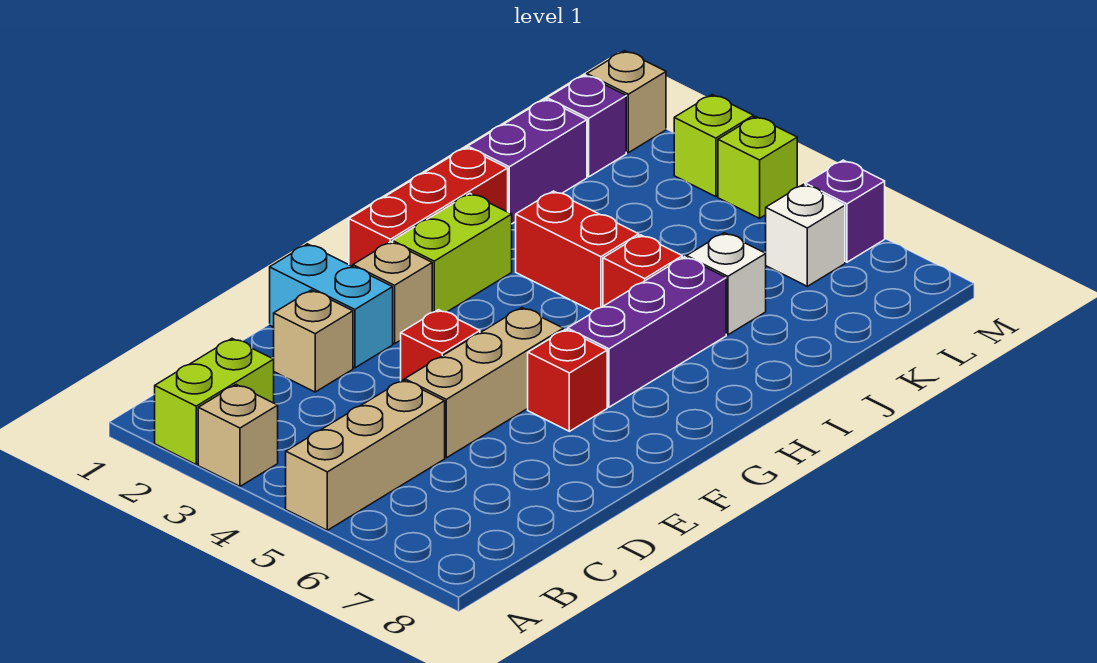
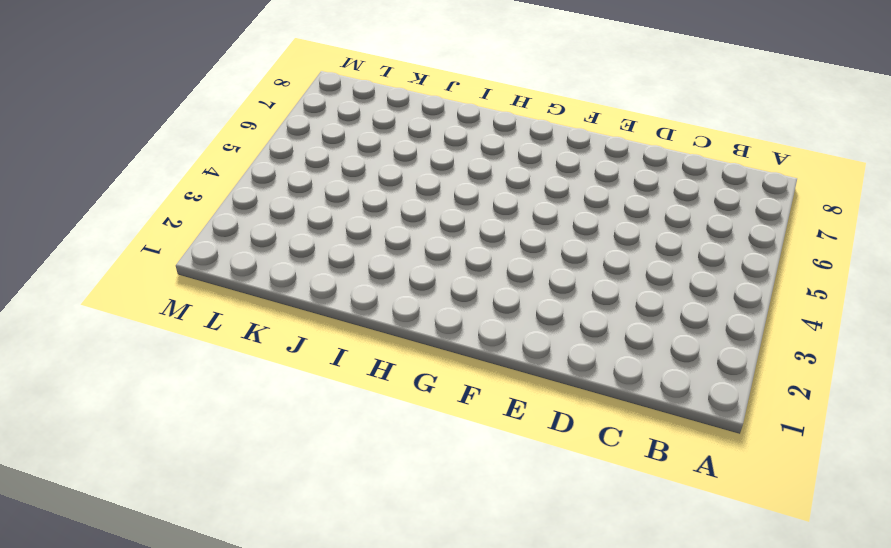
none -> lime brick A2:B2 level 1
none -> tan brick A3 level 1
none -> tan brick A5:C5 level 1

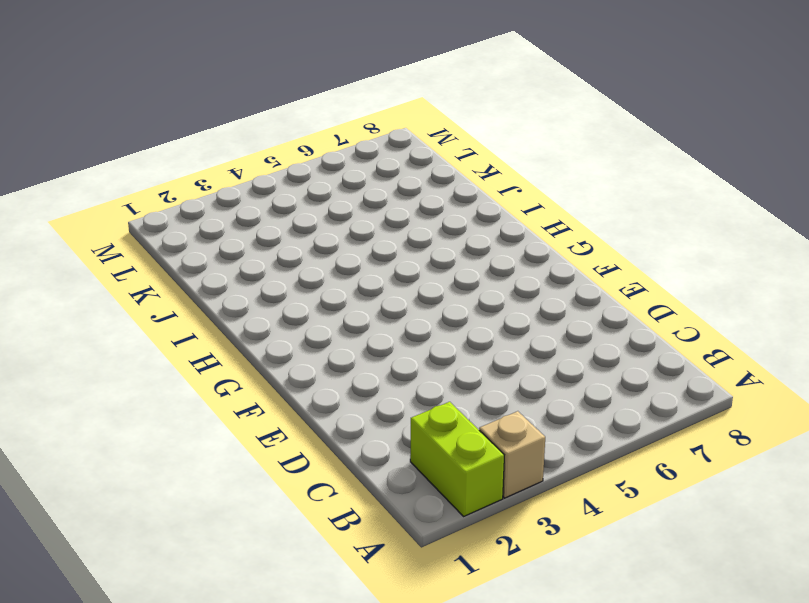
none -> tan brick A5:C5 level 1
none -> tan brick D2 level 1
none -> tan brick D5:F5 level 1

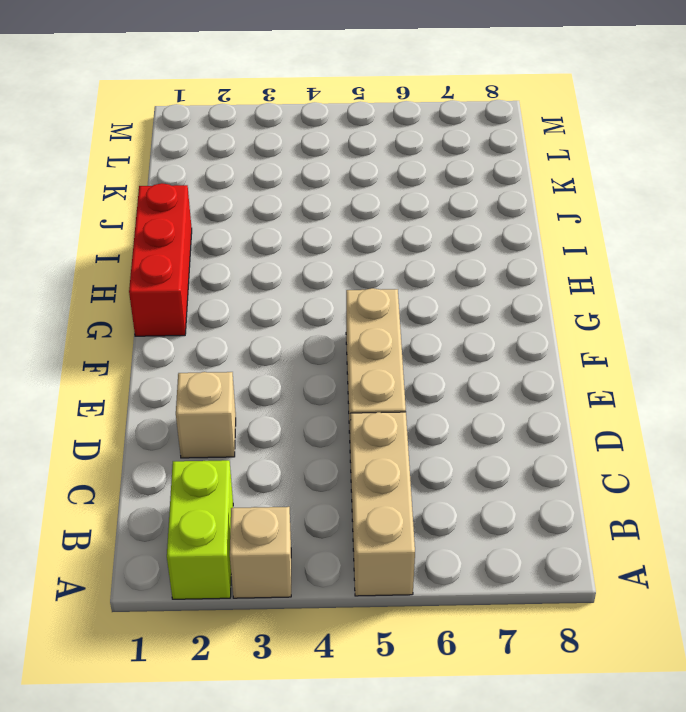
none -> cyan brick E1:E2 level 1
none -> red brick E4 level 1
none -> tan brick F2 level 1

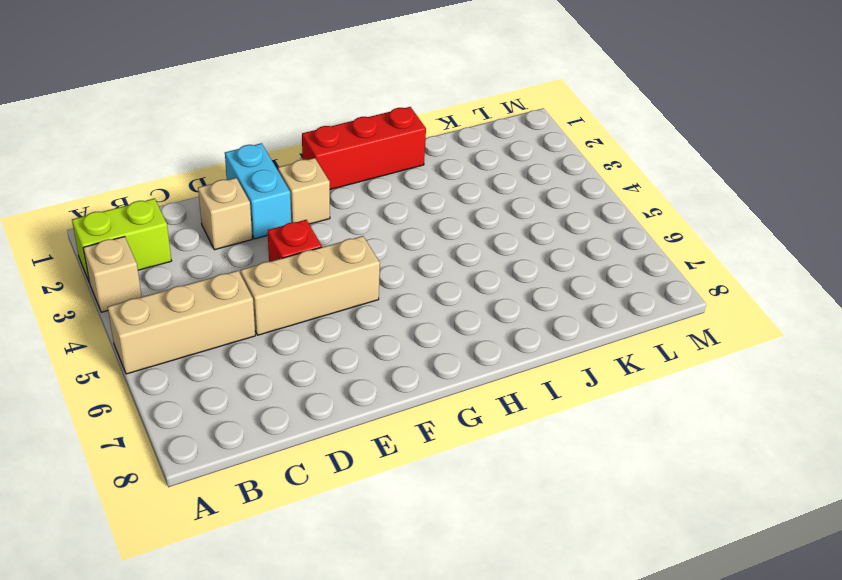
none -> red brick F6 level 1
none -> lime brick G2:H2 level 1
none -> purple brick G6:I6 level 1

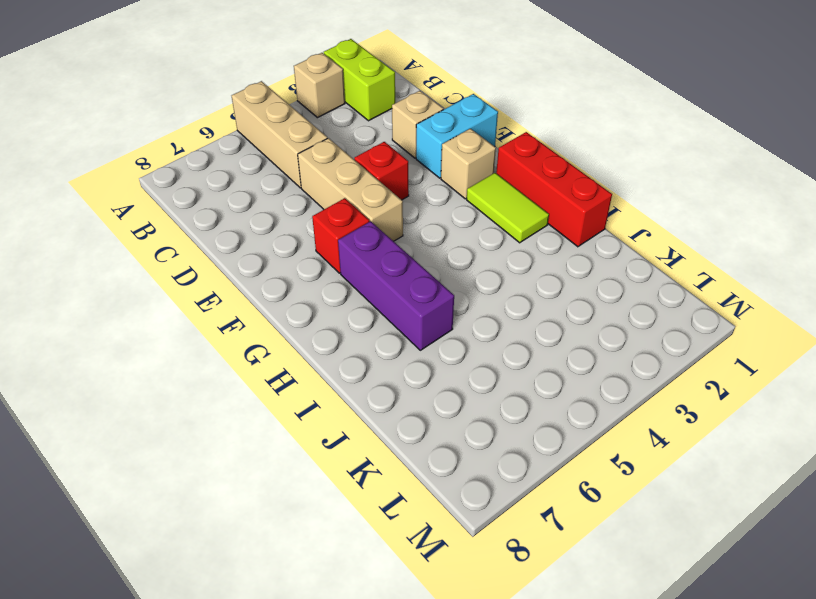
lime tile G2:H2 level 1 -> lime brick G2:H2 level 1
none -> red brick I3:I4 level 1
none -> red brick I5 level 1
none -> purple brick J1:K1 level 1

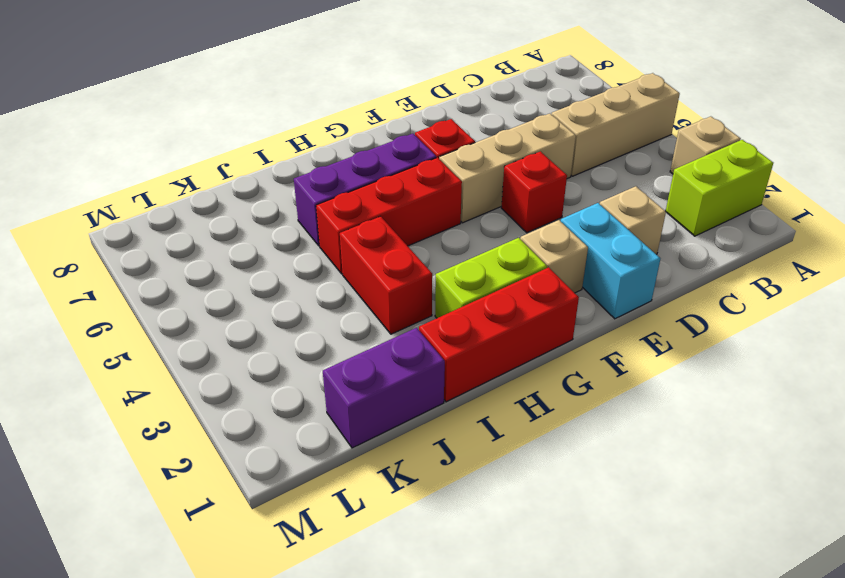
red brick G5:I5 level 1 -> red brick I5 level 1
none -> white brick J6 level 1
none -> purple brick L1 level 1
none -> white brick L6 level 1

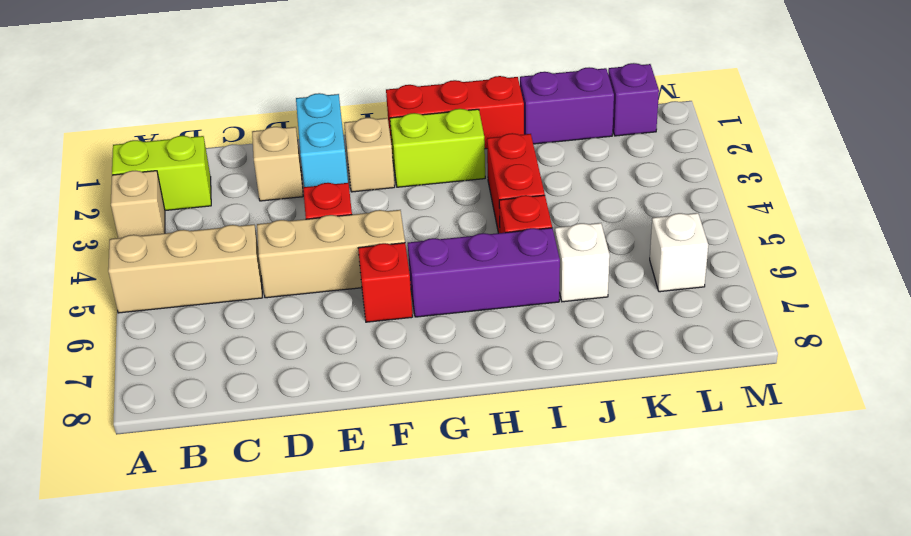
none -> tan brick M1 level 1
none -> lime brick M3 level 1
none -> lime brick M4 level 1

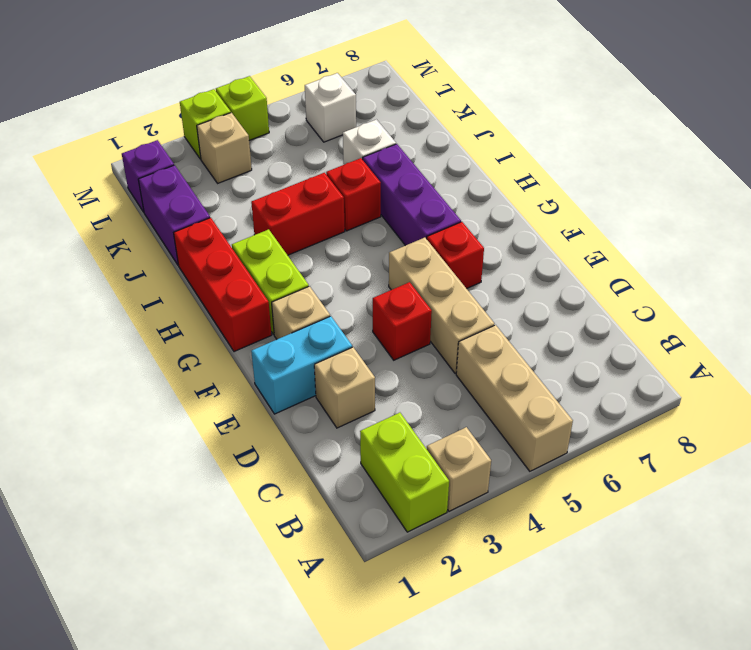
tan brick L3 level 1 -> tan brick M1 level 1
none -> purple brick M6 level 1

